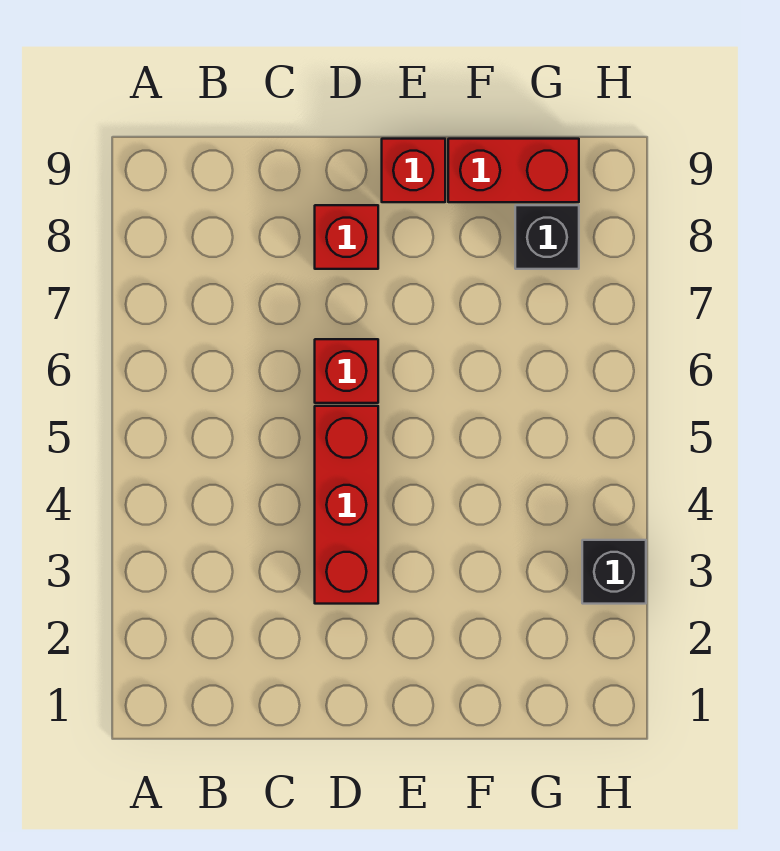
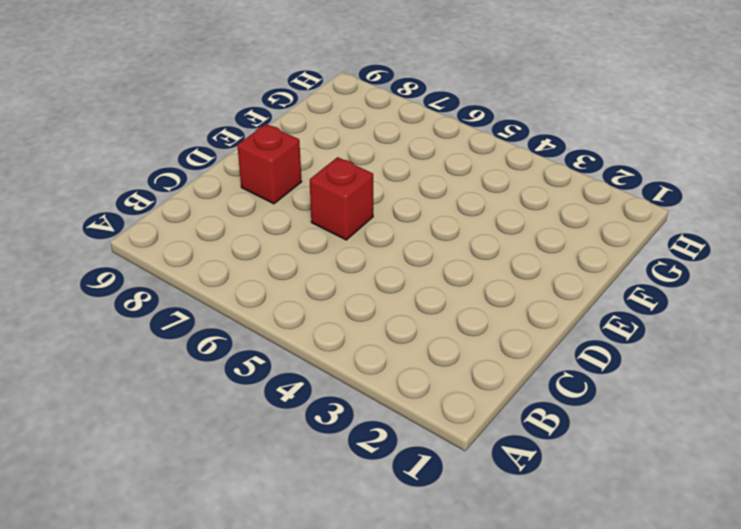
none -> red brick D3:D5 level 1
none -> red brick E9 level 1

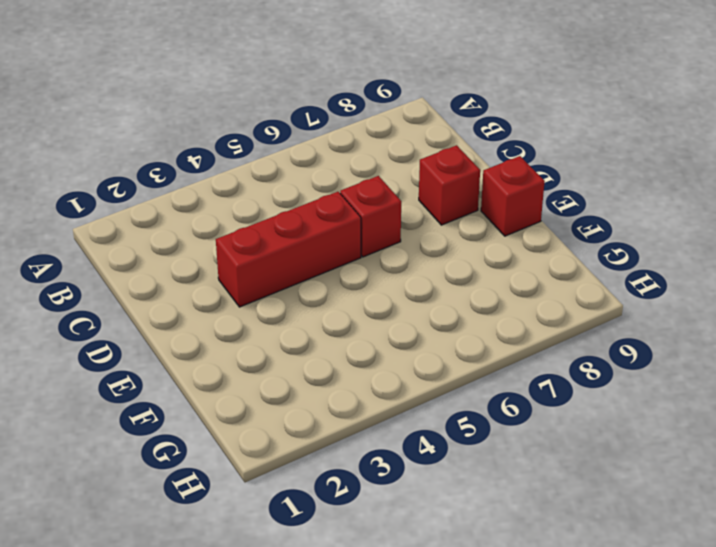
none -> red brick F9:G9 level 1
none -> black brick G8 level 1

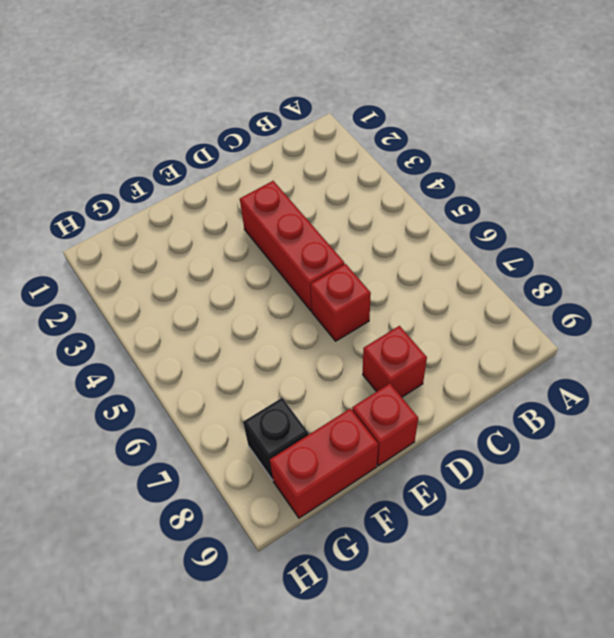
none -> black brick H3 level 1

